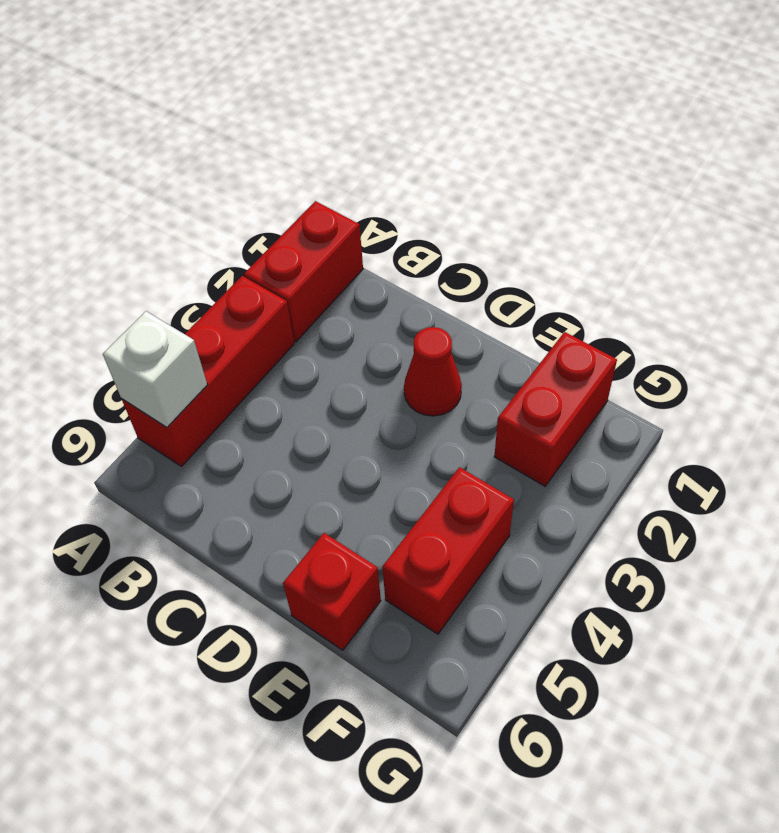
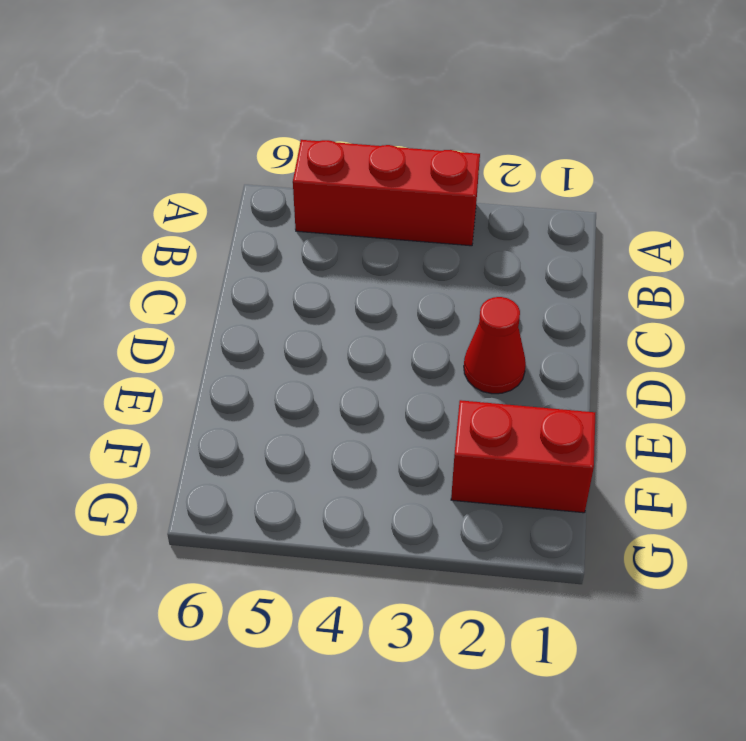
none -> red brick A1:A2 level 1
none -> red brick E6 level 1

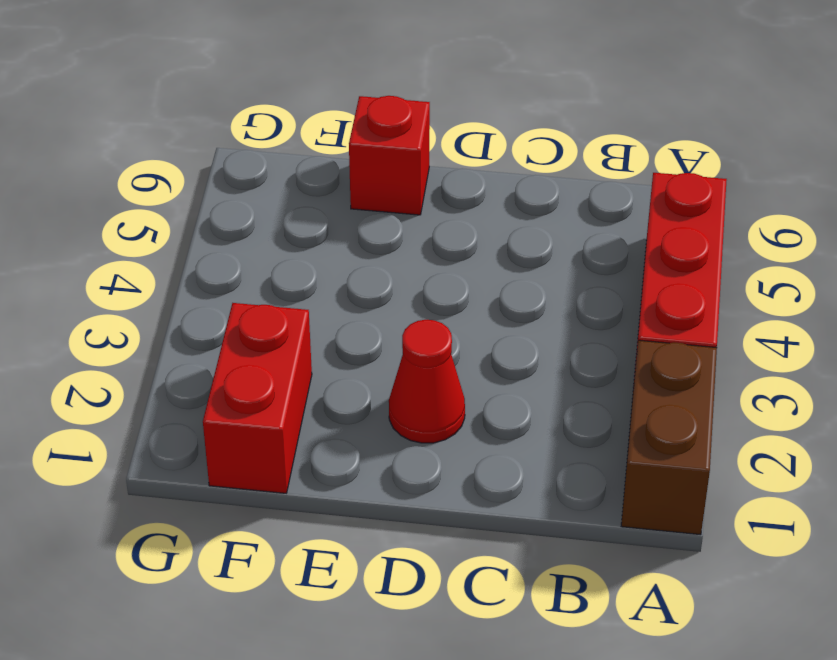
brown brick A1:A2 level 1 -> red brick A1:A2 level 1
none -> red brick F4:F5 level 1
none -> white brick A5 level 2

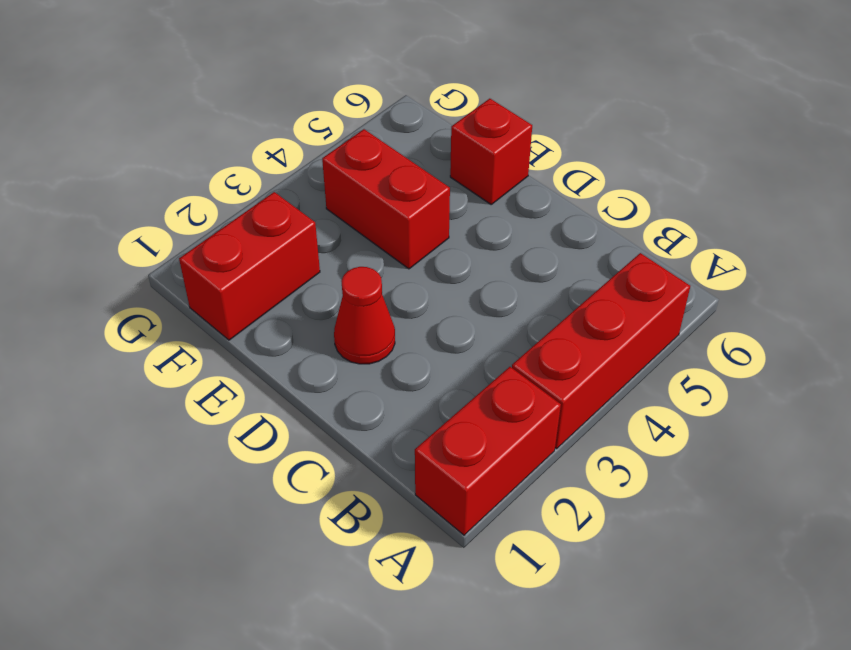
red brick E4:F4 level 1 -> red brick F4:F5 level 1
none -> white brick A5 level 2

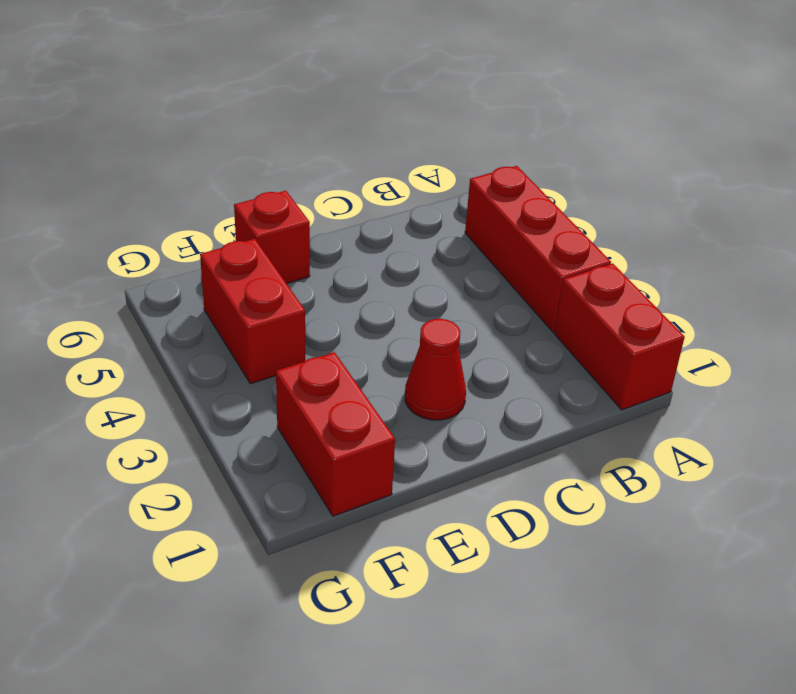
none -> white brick A5 level 2

